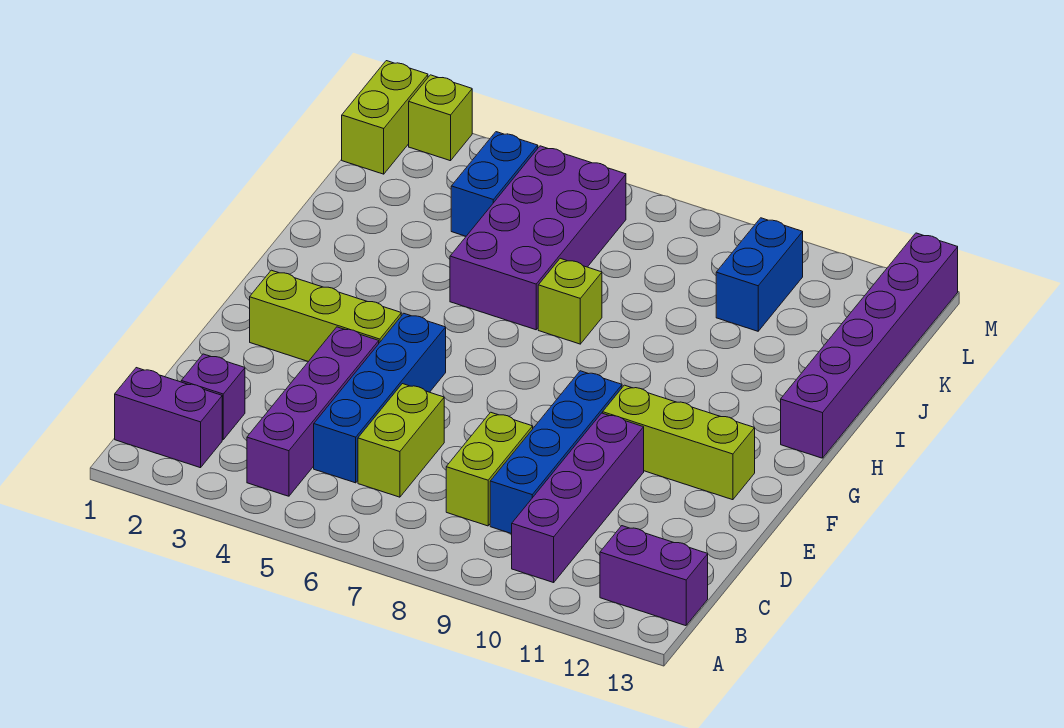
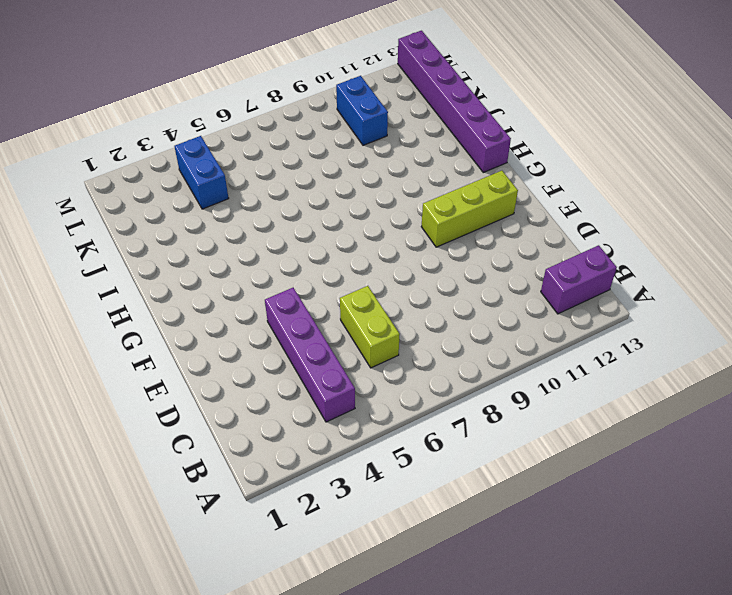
none -> purple brick B1:B2 level 1
none -> purple brick B10:E10 level 1
none -> purple brick C2 level 1

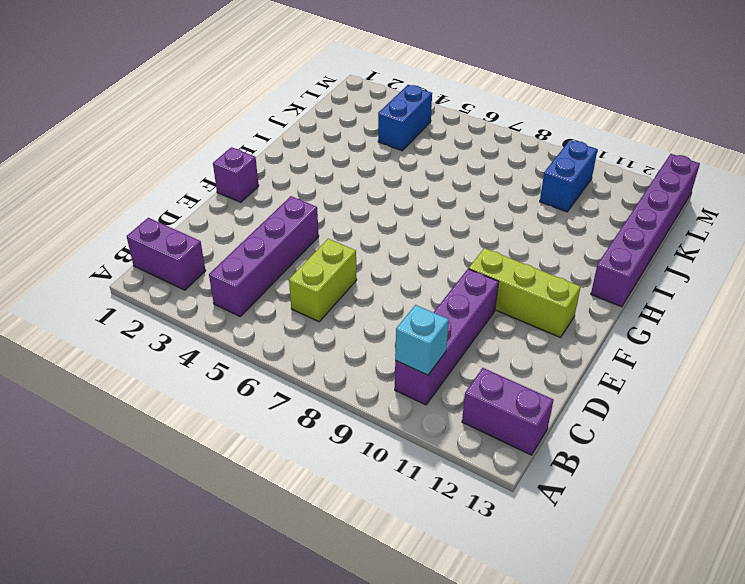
cyan brick B10 level 2 -> none
purple brick F1 level 1 -> purple brick C2 level 1
none -> blue brick C5:F5 level 1
none -> lime brick C8:D8 level 1
none -> blue brick C9:F9 level 1

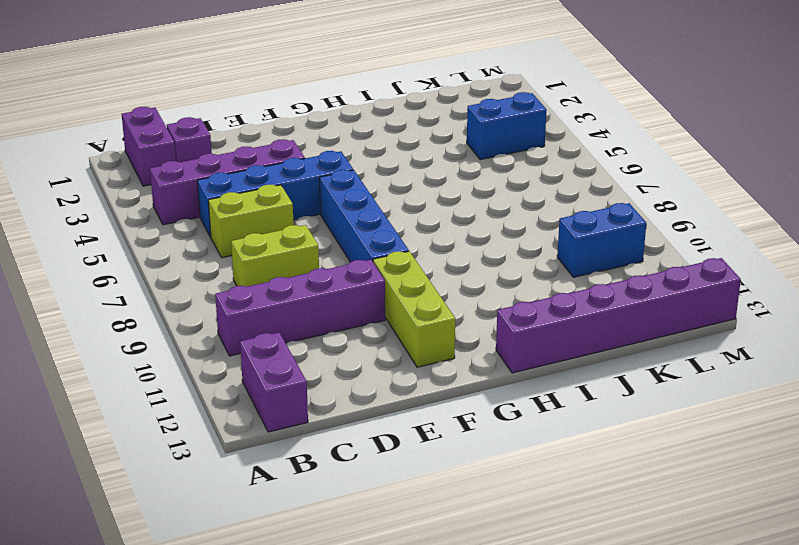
blue brick F6:F9 level 1 -> blue brick C9:F9 level 1
none -> lime brick F2:F4 level 1
none -> purple brick I5:L6 level 1
none -> lime brick I7 level 1

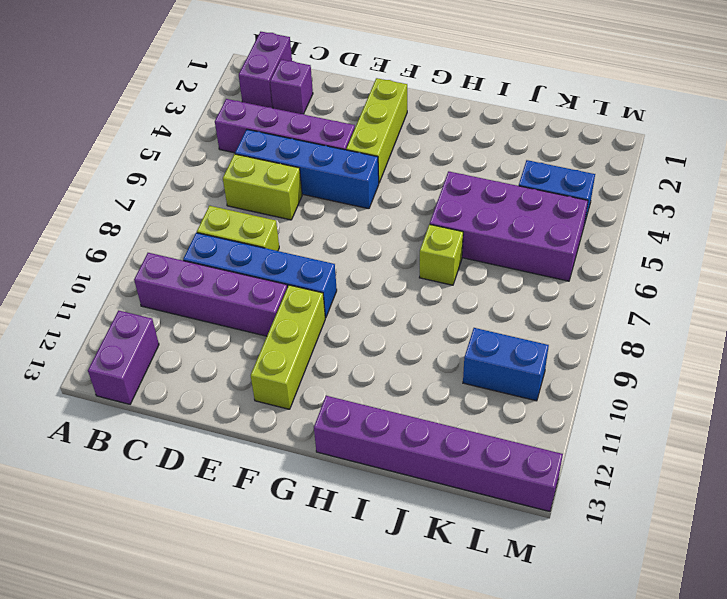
none -> lime brick L1:M1 level 1
none -> lime brick M2 level 1

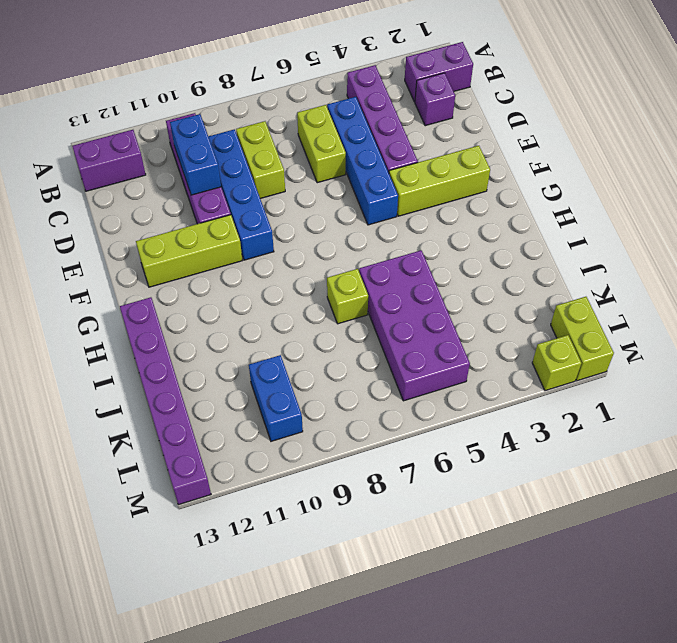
blue brick C10:D10 level 2 -> blue brick K4:L4 level 1

